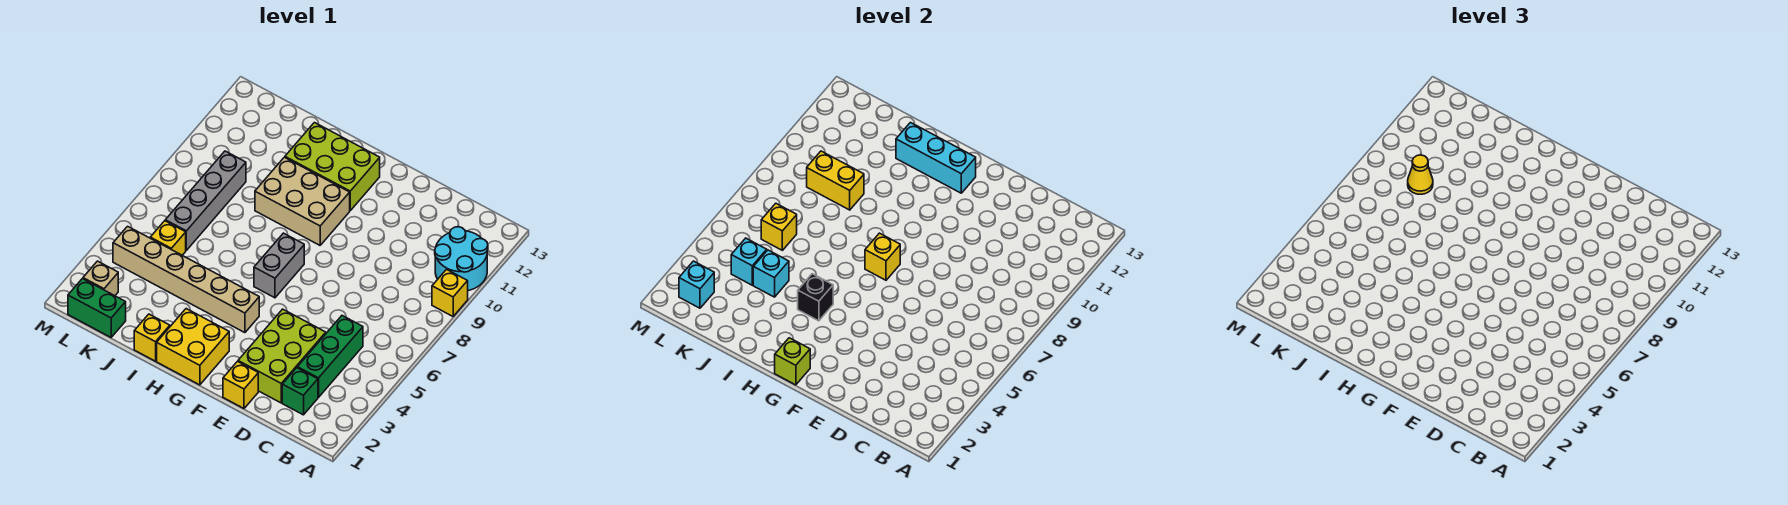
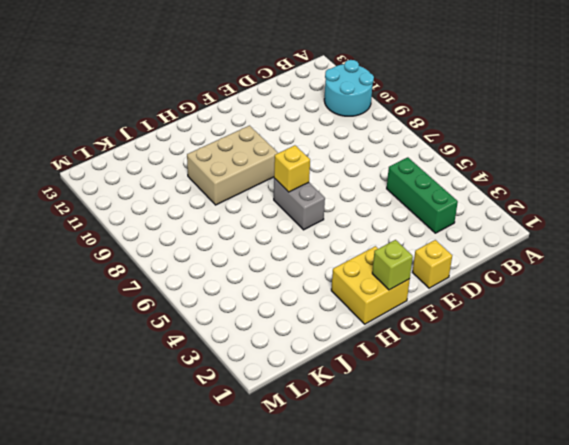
none -> yellow brick A9 level 1
none -> green brick C2 level 1
none -> lime brick D2:E4 level 1

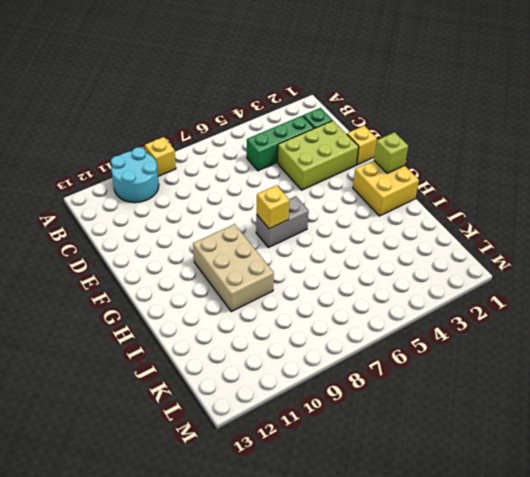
none -> tan brick G4:L4 level 1
none -> lime brick G11:I12 level 1
none -> yellow brick I1 level 1

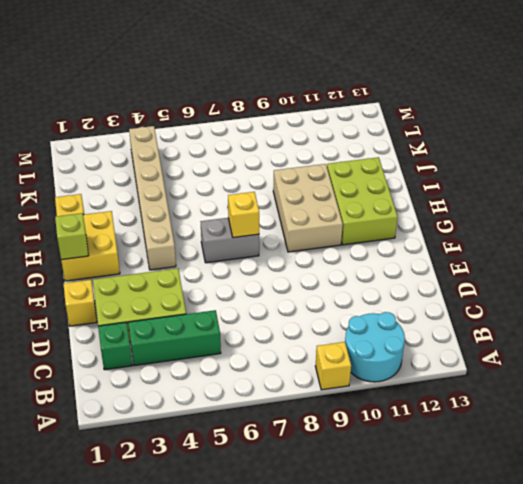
none -> green brick K1:L1 level 1
none -> yellow brick K5 level 1
none -> grey brick K6:K9 level 1

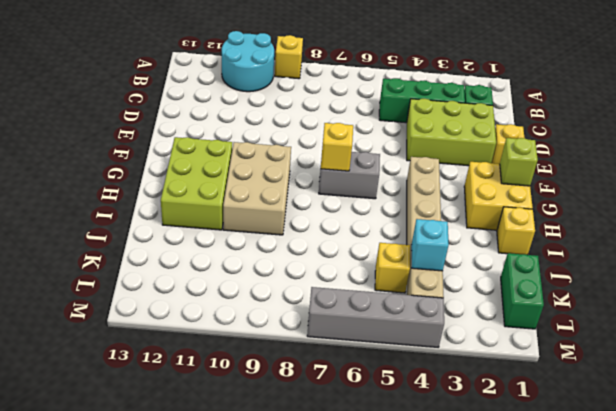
grey brick M4:M7 level 1 -> grey brick K6:K9 level 1
none -> tan brick L2 level 1
none -> cyan brick G12:I12 level 2
none -> black brick H4 level 2

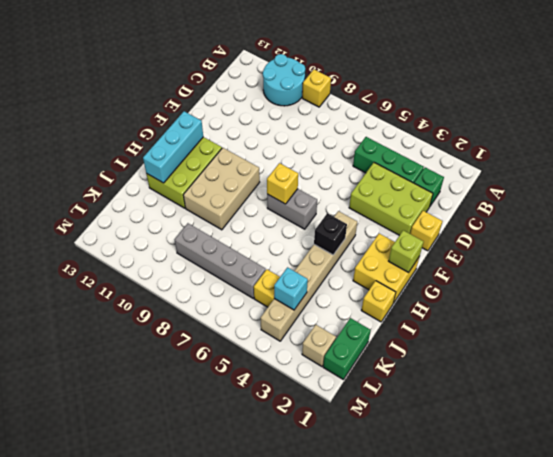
none -> cyan brick J4 level 2
none -> yellow brick J9:K9 level 2
none -> yellow brick K6 level 2

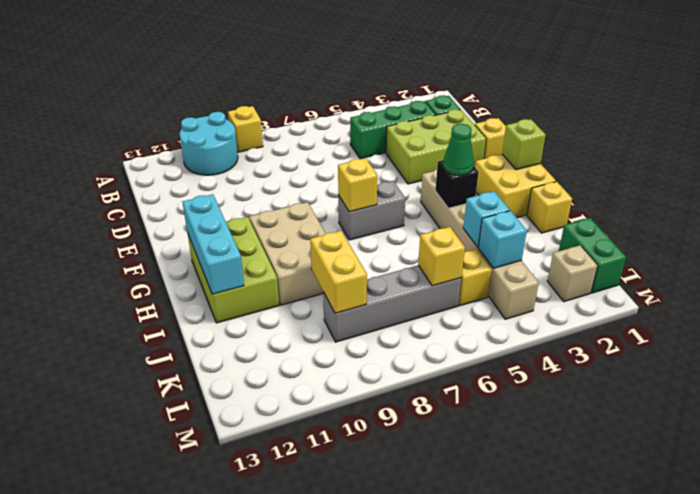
green cone H4 level 3 -> none
none -> cyan brick L2 level 2
none -> yellow cone K9 level 3

